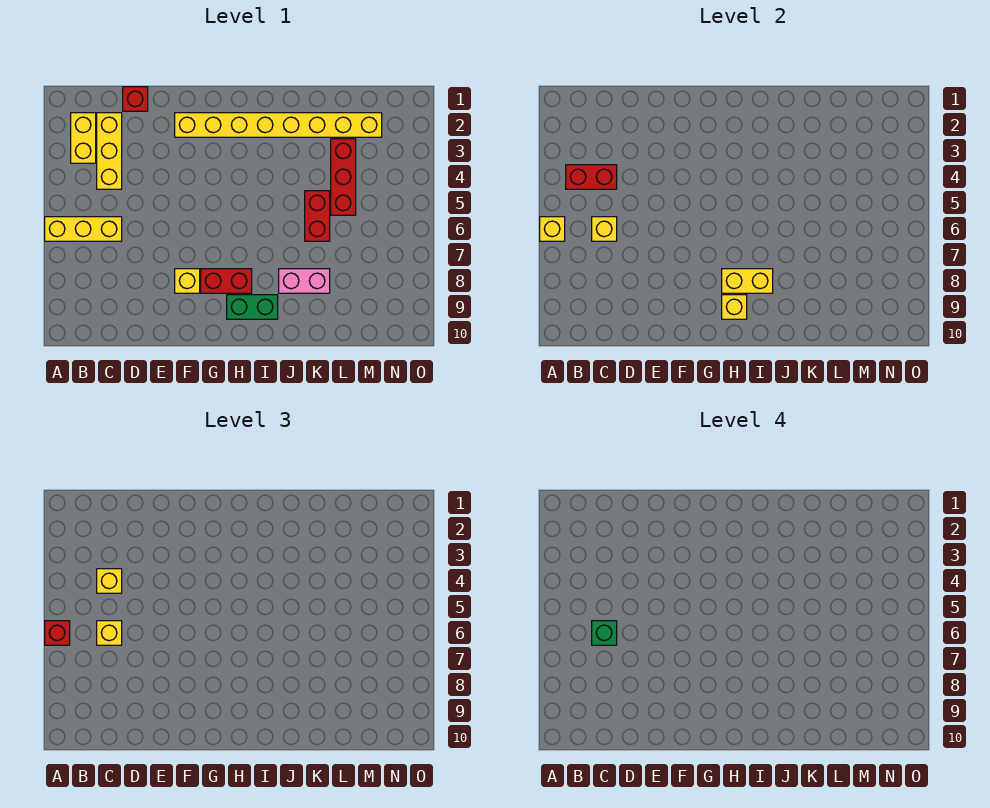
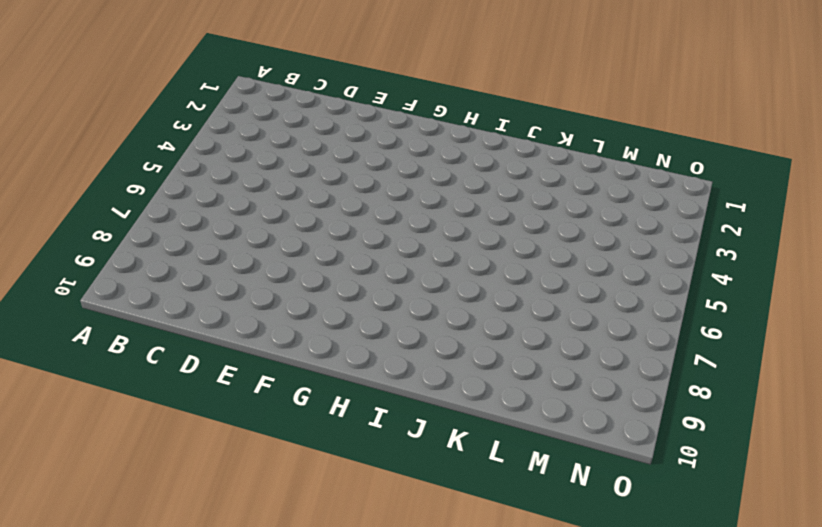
none -> yellow brick A6:C6 level 1
none -> yellow brick B2:B3 level 1
none -> yellow brick C2:C4 level 1

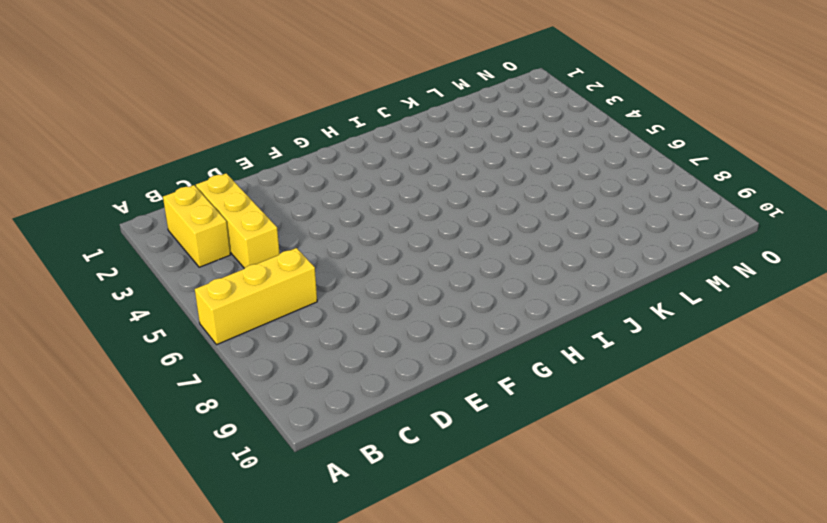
none -> red brick D1 level 1
none -> yellow brick F2:M2 level 1
none -> yellow brick F8 level 1

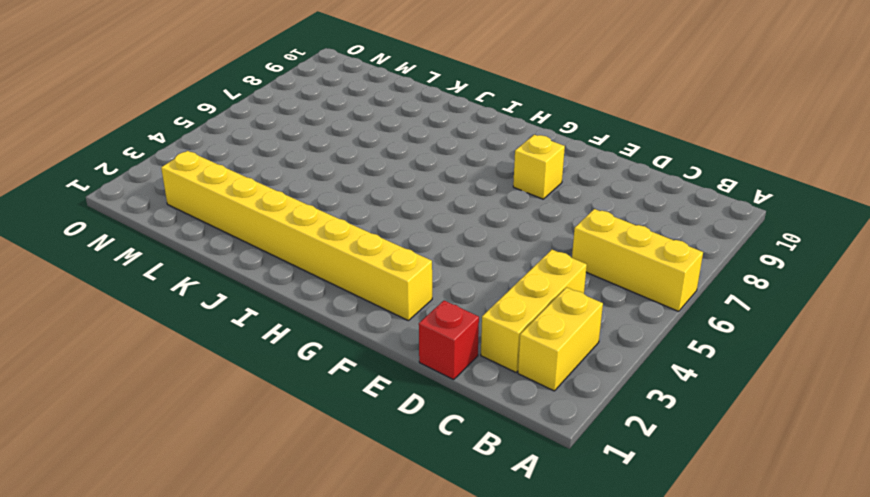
none -> red brick G8:H8 level 1
none -> green brick H9:I9 level 1
none -> pink brick J8:K8 level 1

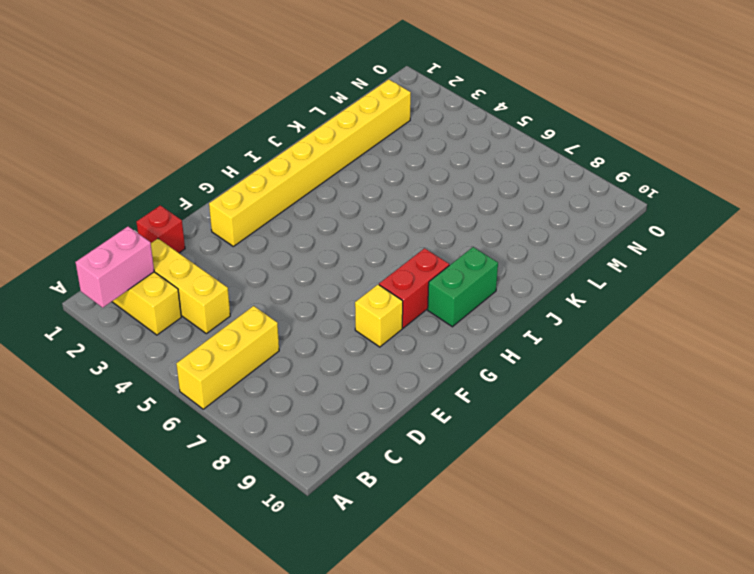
pink brick A2:B2 level 2 -> pink brick J8:K8 level 1
none -> red brick K5:K6 level 1
none -> red brick L3:L5 level 1
none -> yellow brick A6 level 2

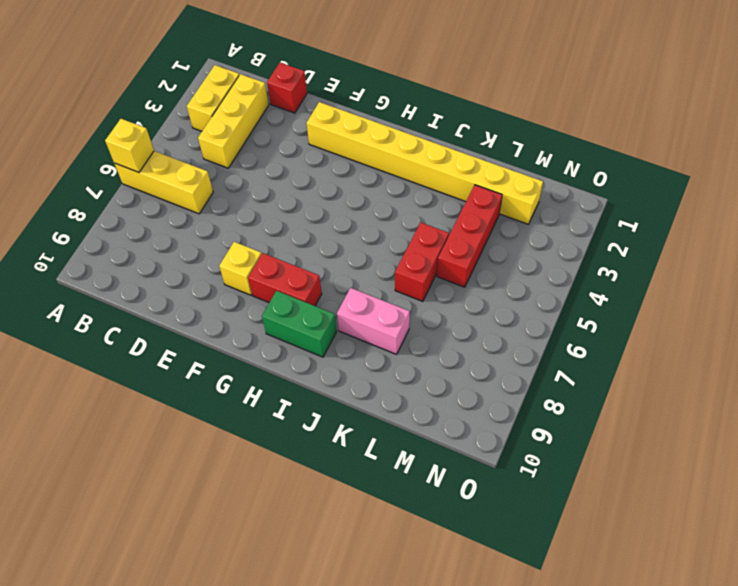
none -> red brick B4:C4 level 2
none -> yellow brick C6 level 2
none -> yellow brick H8:I8 level 2

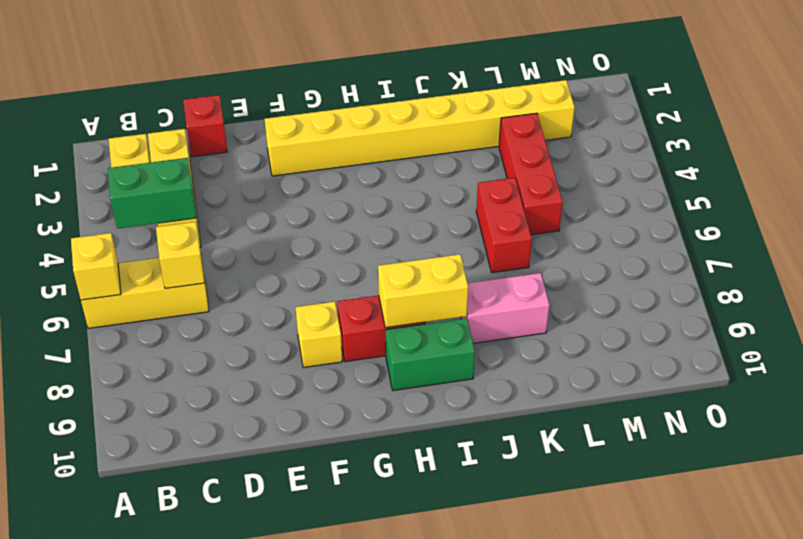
green brick B4:C4 level 2 -> red brick B4:C4 level 2
none -> yellow brick H9 level 2
none -> red brick A6 level 3
none -> yellow brick C4 level 3

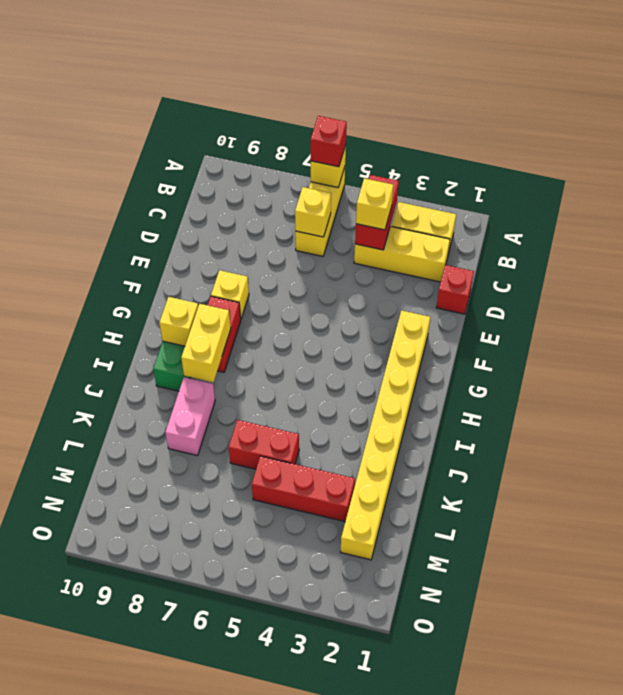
none -> yellow brick C6 level 3
none -> green brick C6 level 4

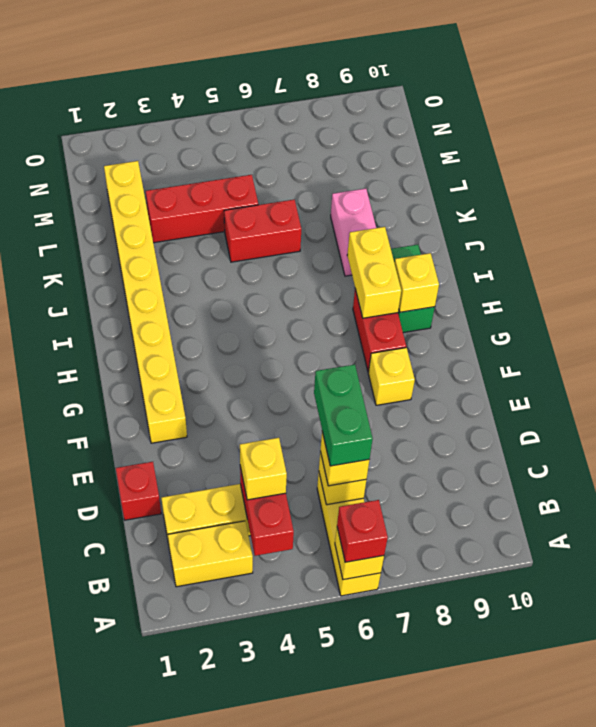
green brick C6:D6 level 4 -> green brick C6 level 4

